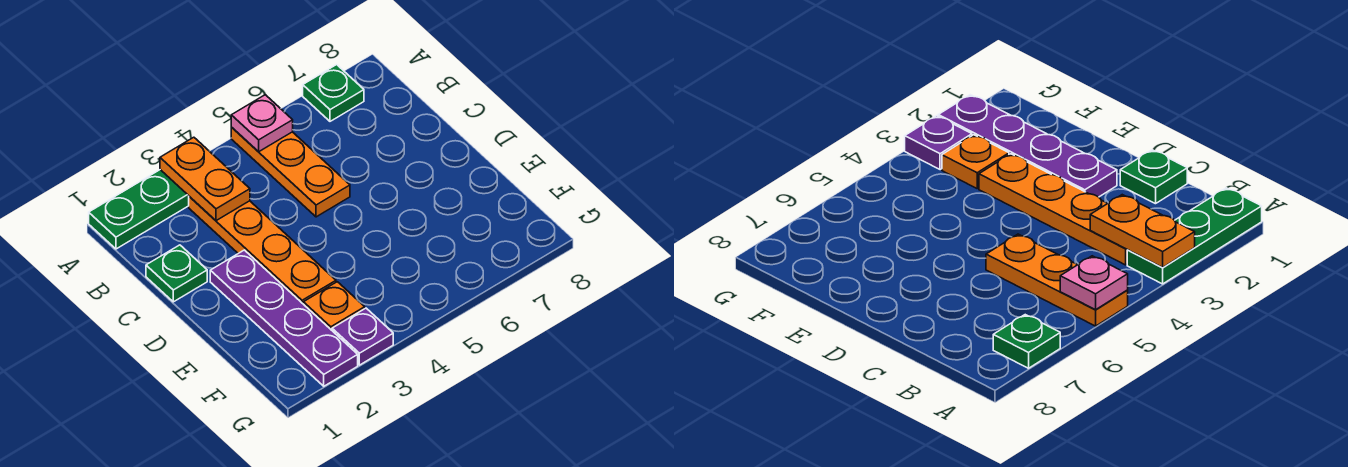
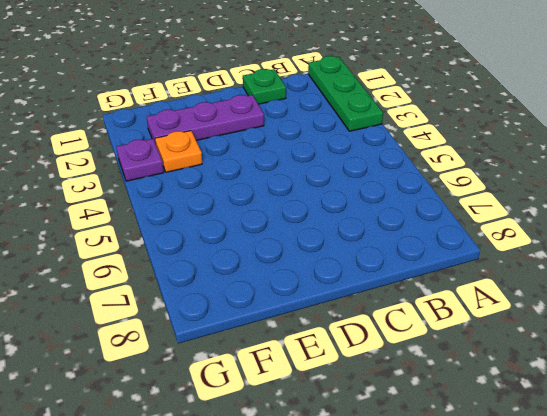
purple plate D2:F2 level 1 -> purple plate D2:G2 level 1
none -> orange plate A5:C5 level 1
none -> green plate A7 level 1

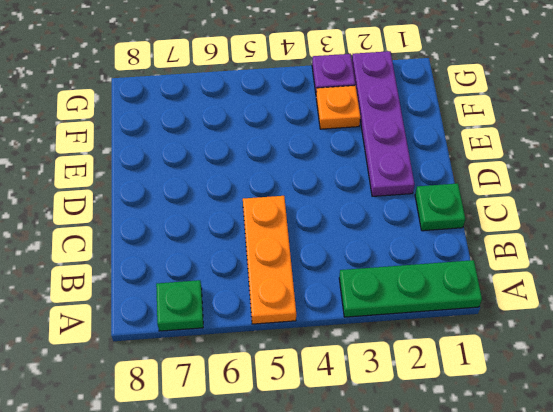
none -> orange plate B3:E3 level 1
none -> orange plate A3:B3 level 2

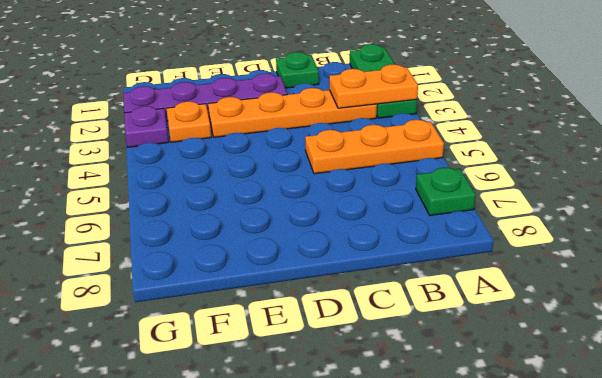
none -> pink plate A5 level 2

